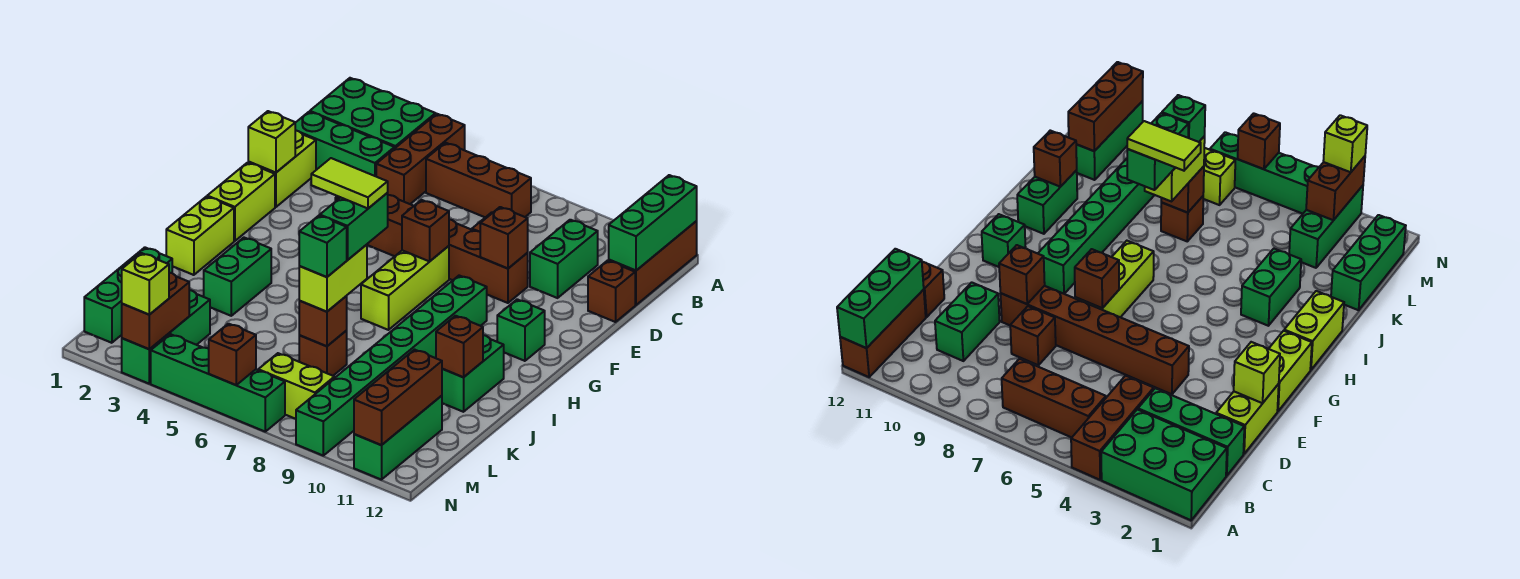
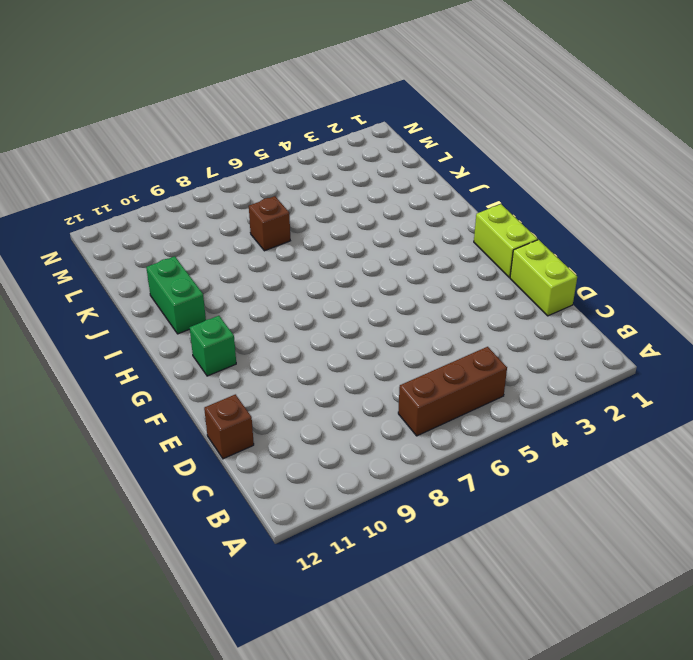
none -> green brick A1:B3 level 1
none -> brown brick A4:C4 level 1
none -> brown brick A12:C12 level 1
none -> green brick C1:C3 level 1

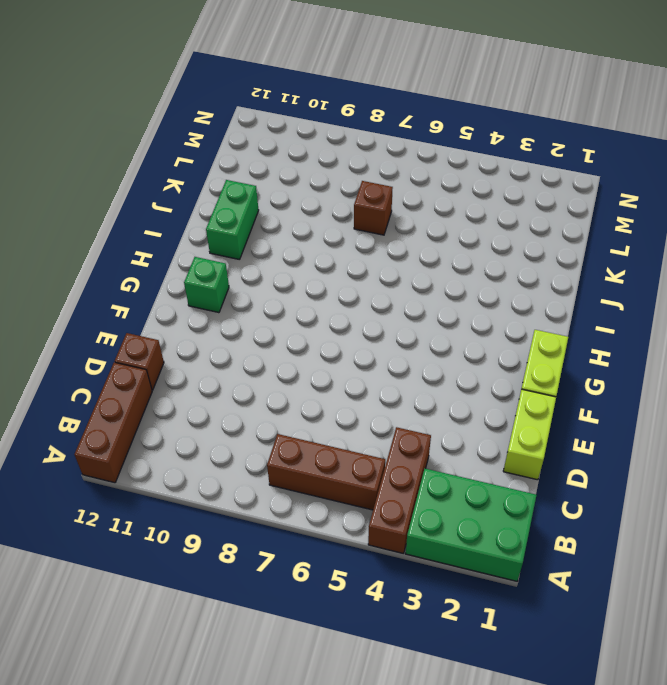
none -> green brick C1:C3 level 1
none -> green brick C10:D10 level 1
none -> brown brick D8 level 1
none -> brown brick E4:E9 level 1

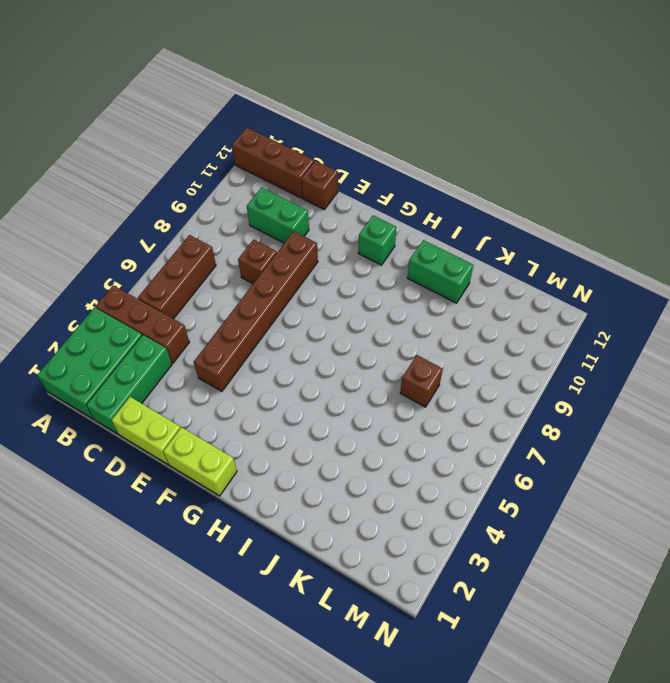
none -> lime brick F7:H7 level 1
none -> green brick G9:N9 level 1
none -> lime brick H1:I1 level 1
none -> green brick I3:J3 level 1

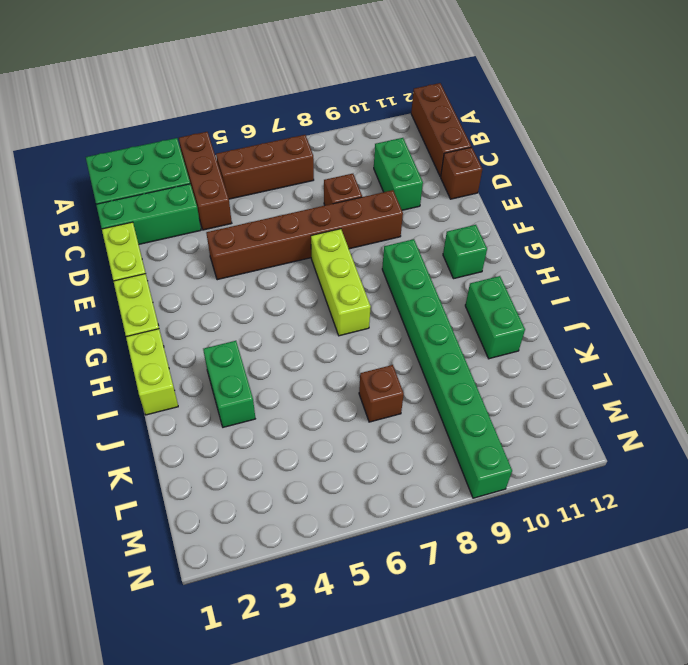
none -> green brick K1:M1 level 1
none -> green brick L3:N3 level 1
none -> green brick L11:N11 level 1
none -> lime brick M7:M8 level 1

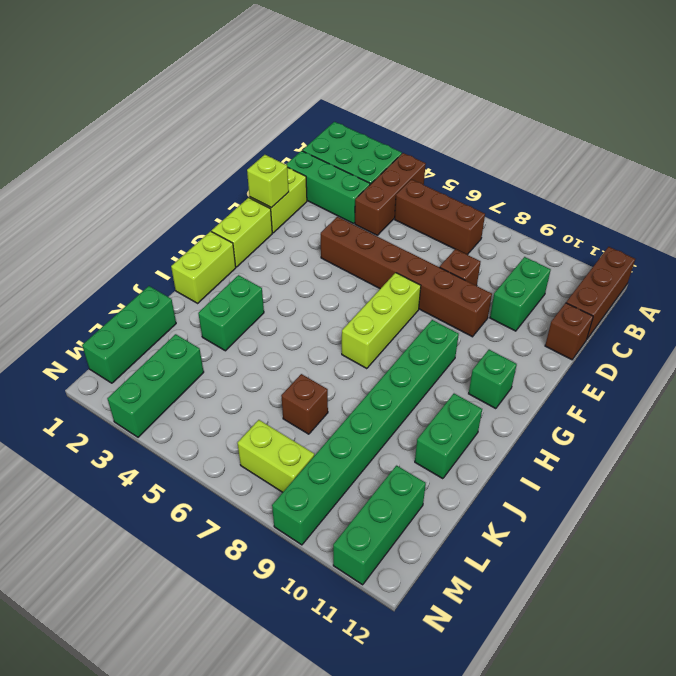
none -> green brick N4:N7 level 1
none -> green brick A12:C12 level 2
none -> brown brick E9 level 2
none -> brown brick F7 level 2

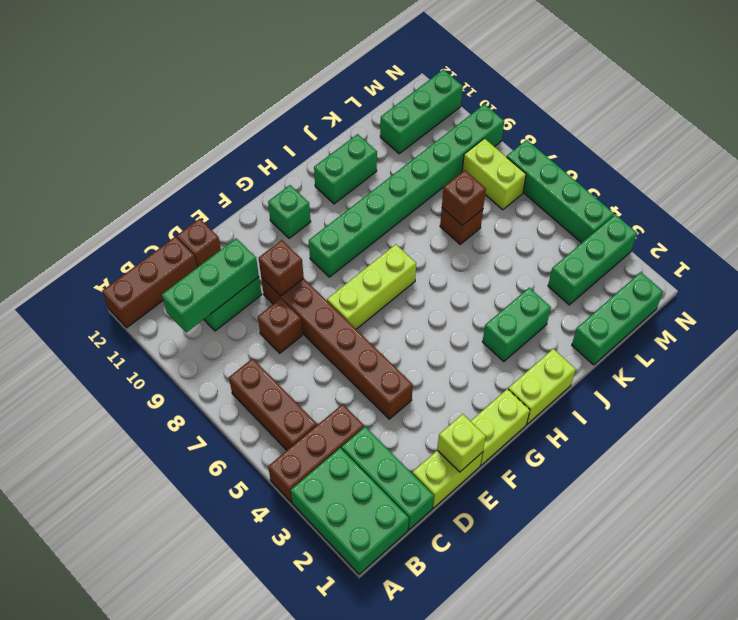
green brick B10:D10 level 2 -> green brick A12:C12 level 2
none -> brown brick F7 level 2
none -> brown brick J11 level 2
none -> brown brick L11:N11 level 2
none -> brown brick M3:N3 level 2

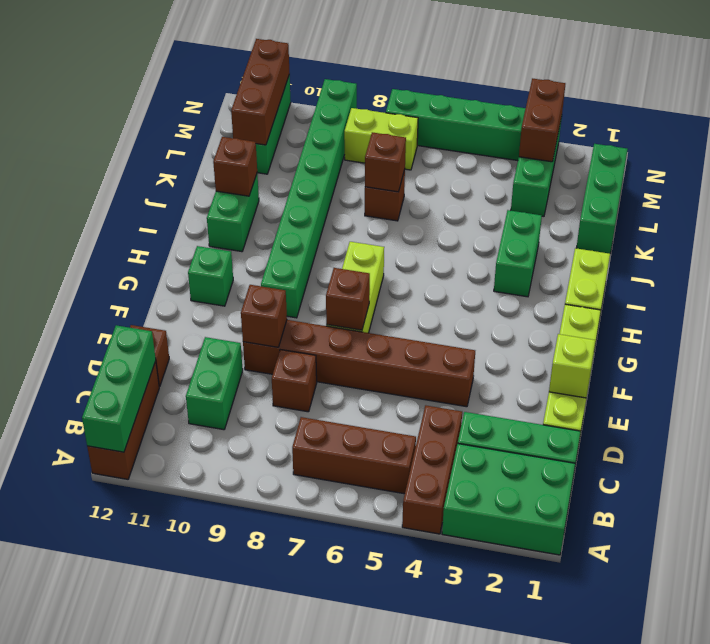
none -> brown brick N6 level 2
none -> lime brick J7:K7 level 3
none -> lime brick N3 level 3
none -> green brick I7:J7 level 4

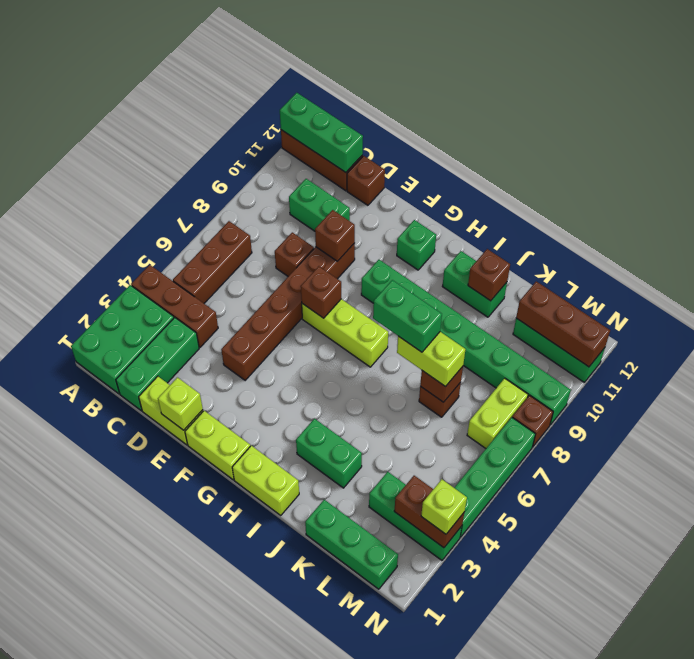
brown brick N8 level 1 -> brown brick N6 level 2
none -> green brick K7 level 4
none -> lime tile I6:I7 level 5

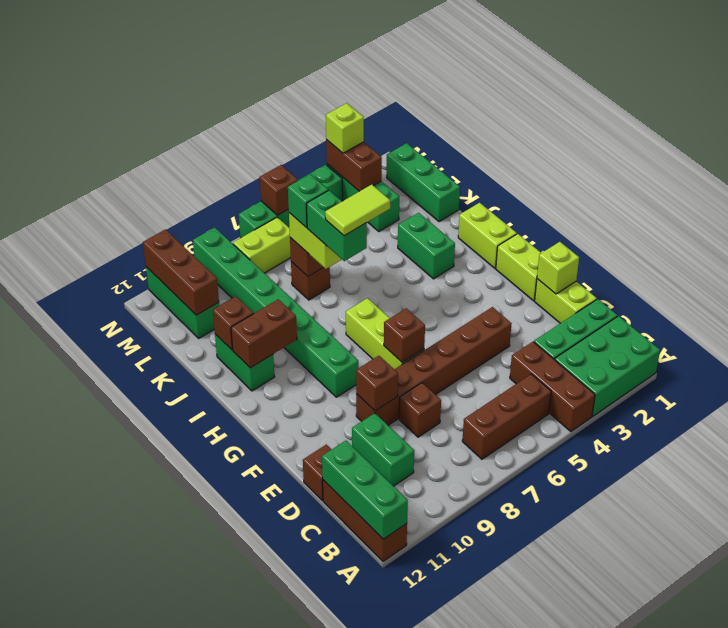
brown brick I10:I11 level 2 -> none
none -> green brick G11 level 1

